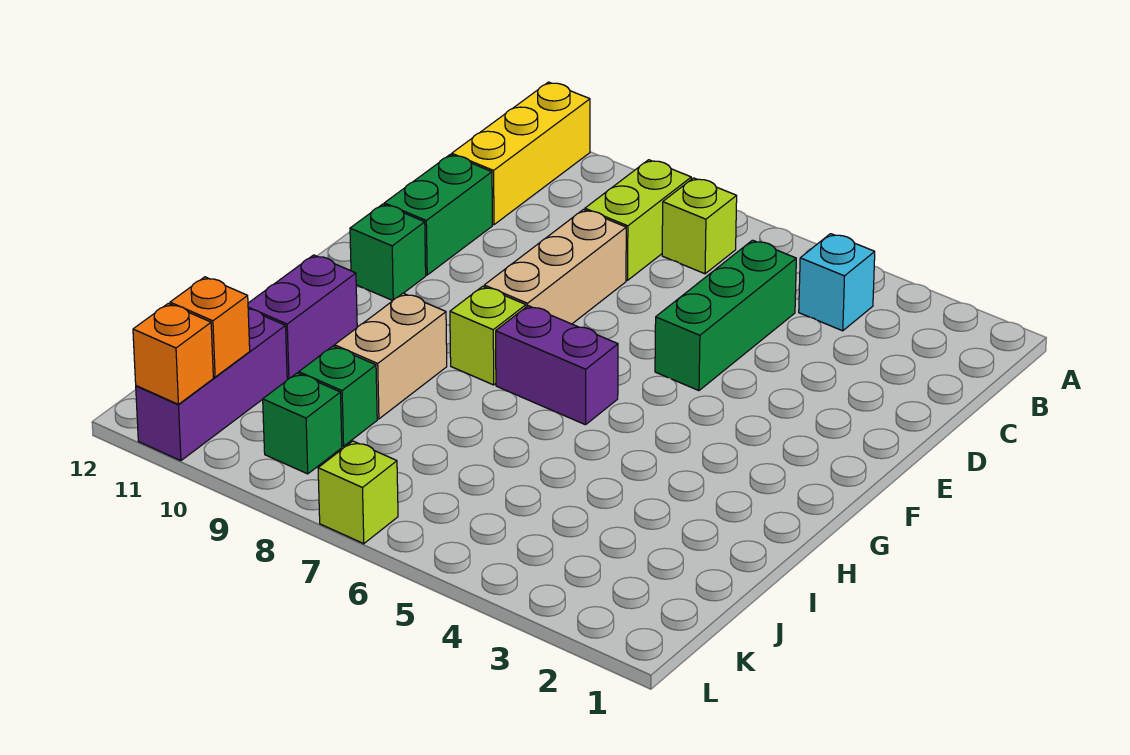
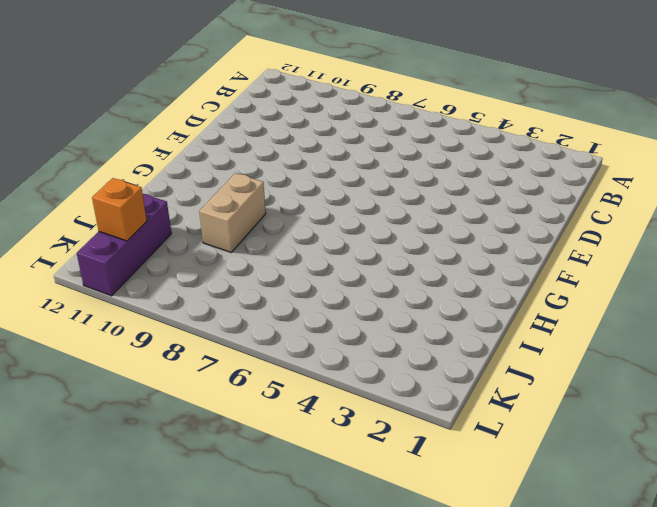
none -> yellow brick A11:C11 level 1
none -> cyan brick B4 level 1
none -> lime brick B7 level 1

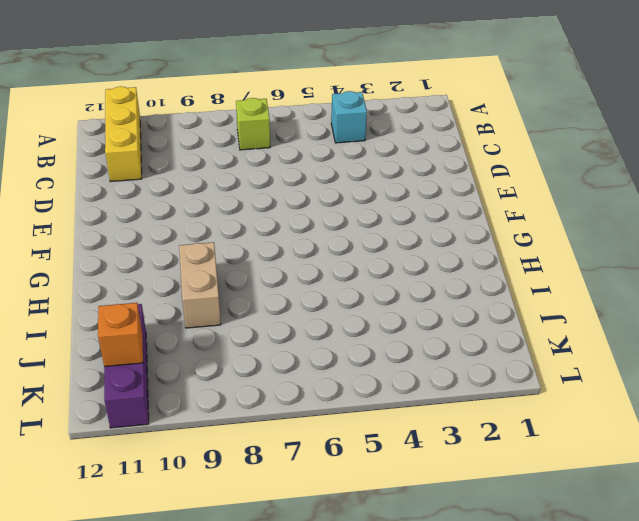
none -> lime brick B8:C8 level 1
none -> green brick C5:E5 level 1
none -> tan brick D8:F8 level 1

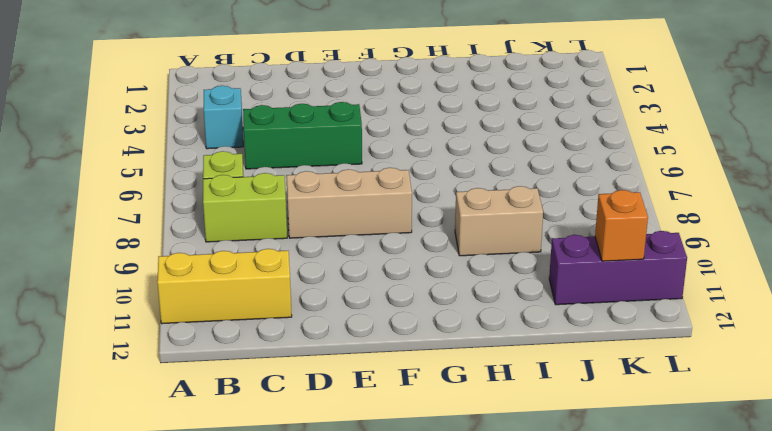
none -> green brick D11:E11 level 1
none -> green brick F11 level 1
none -> purple brick G6:G7 level 1

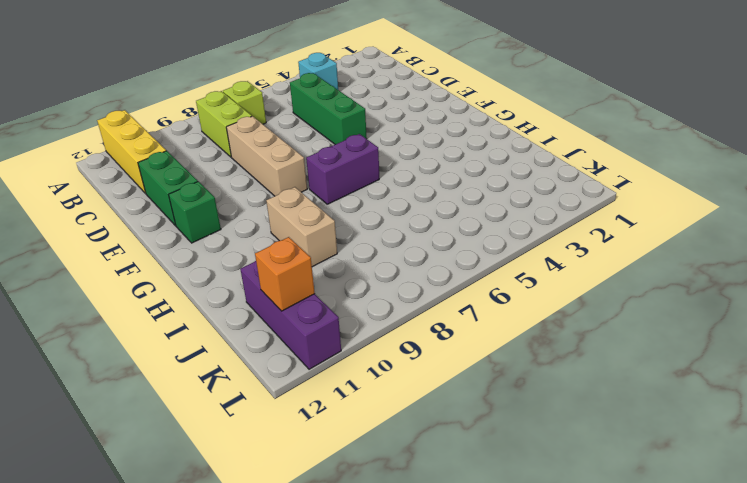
none -> lime brick G8 level 1
none -> purple brick H11:I11 level 1
none -> green brick J9 level 1

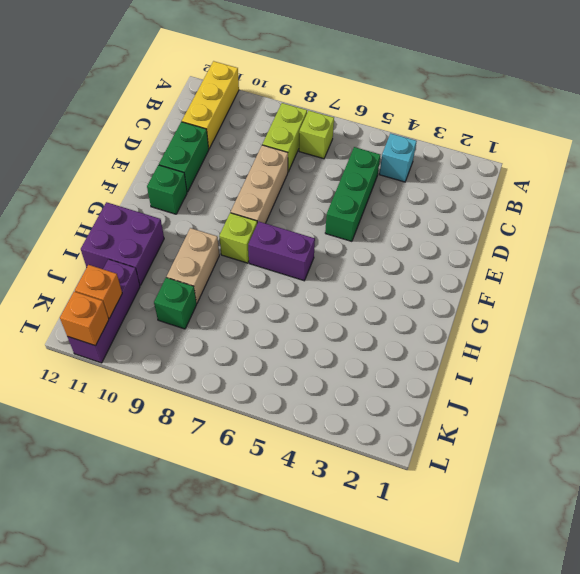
purple brick H11:I12 level 1 -> purple brick H11:I11 level 1
none -> green brick K9 level 1
none -> lime brick L7 level 1

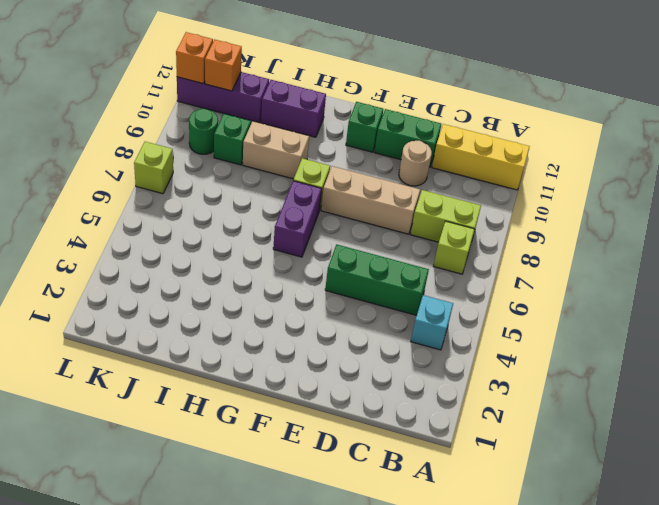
tan round brick D10 level 1 -> none
green round brick K9 level 1 -> green brick K9 level 1

